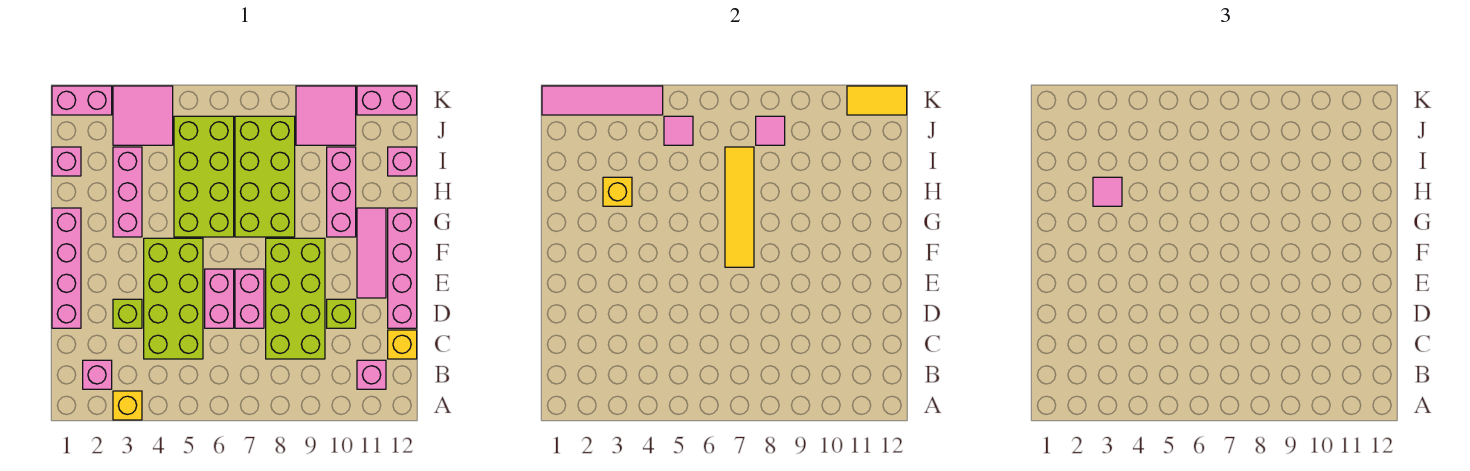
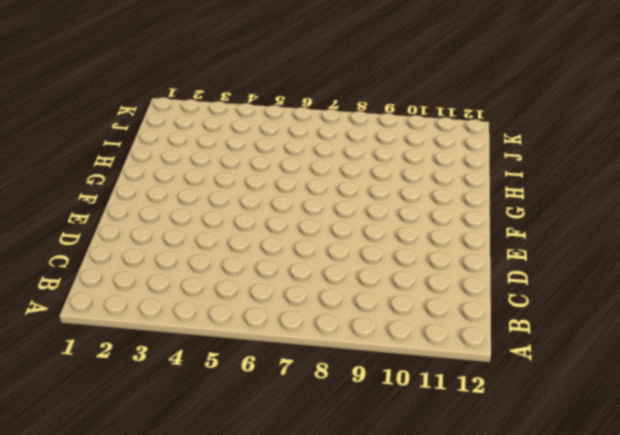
none -> yellow brick A3 level 1
none -> pink brick B2 level 1
none -> pink brick B11 level 1
none -> lime brick C4:F5 level 1

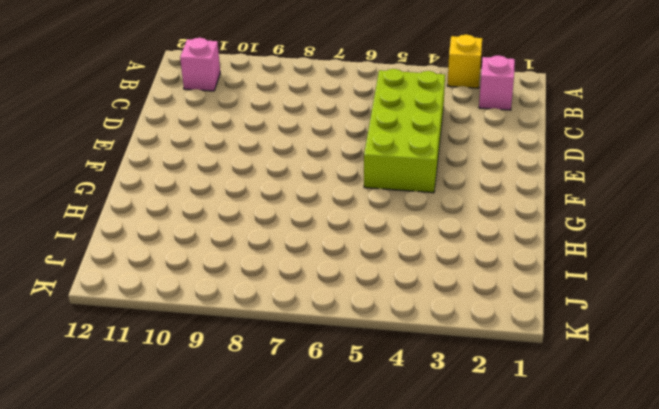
none -> lime brick C8:F9 level 1
none -> yellow brick C12 level 1
none -> pink brick D1:G1 level 1
none -> lime brick D3 level 1

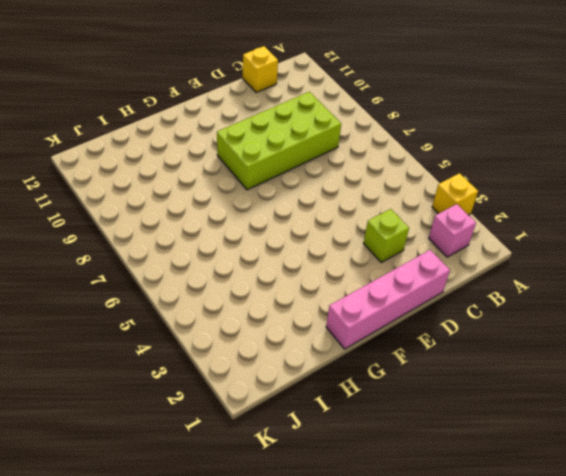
none -> pink brick B11 level 1
none -> lime brick C4:F5 level 1
none -> pink brick D6:E6 level 1
none -> pink brick D7:E7 level 1

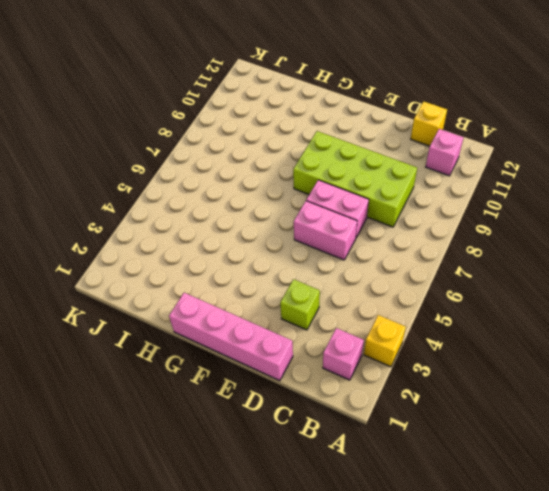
none -> lime brick C4:F5 level 1
none -> lime brick D10 level 1
none -> pink brick D12:G12 level 1
none -> pink tile E11:G11 level 1

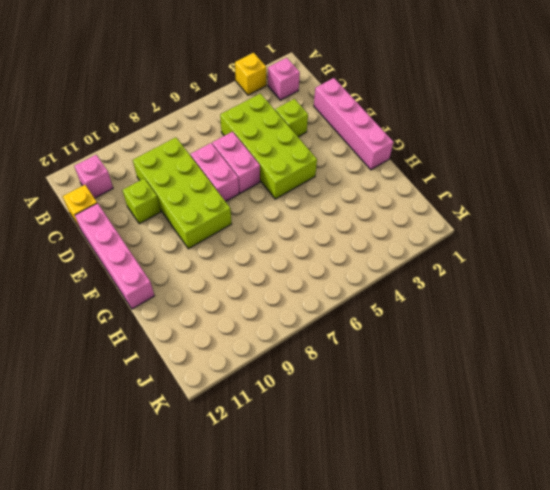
none -> pink tile E11:G11 level 1
none -> pink brick G3:I3 level 1
none -> lime brick G5:J6 level 1
none -> lime brick G7:J8 level 1

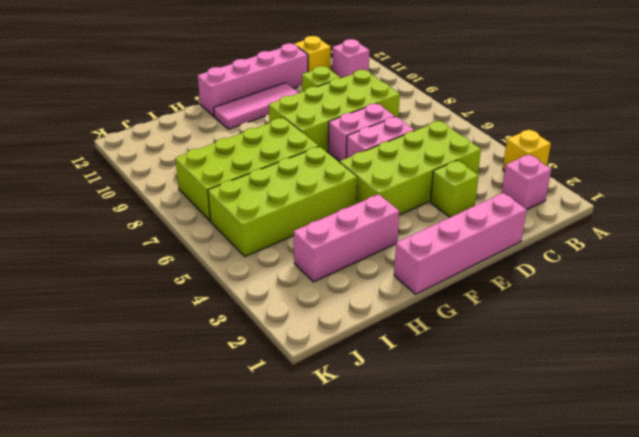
none -> pink brick G10:I10 level 1
none -> pink brick I1 level 1
none -> pink brick I12 level 1
none -> pink tile J3:K4 level 1

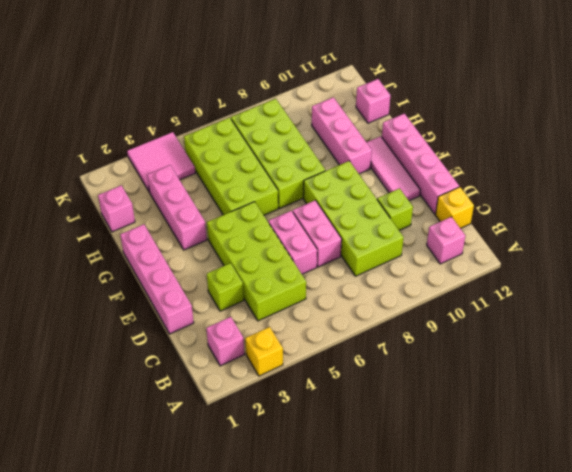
none -> pink tile J9:K10 level 1
none -> pink brick K1:K2 level 1
none -> pink brick K11:K12 level 1
none -> yellow tile F7:I7 level 2

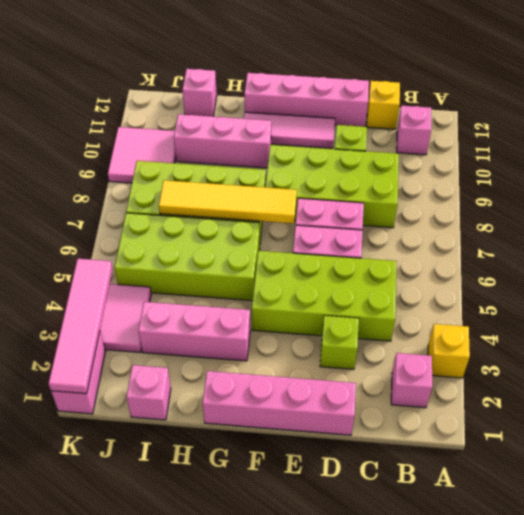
none -> pink brick K11:K12 level 1
none -> yellow brick H3 level 2
none -> pink tile J5 level 2
none -> pink tile J8 level 2

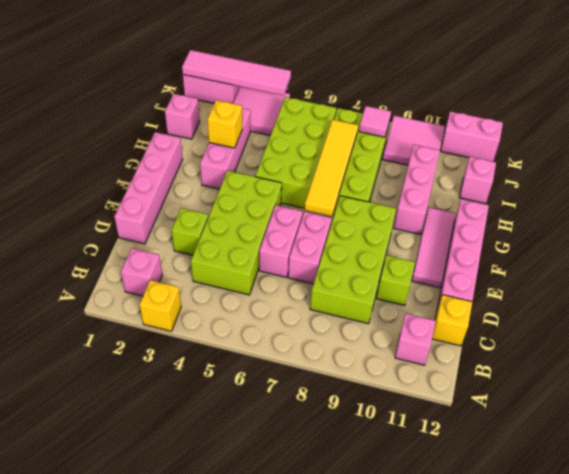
none -> pink tile J5 level 2
none -> yellow tile K11:K12 level 2
none -> pink tile H3 level 3

